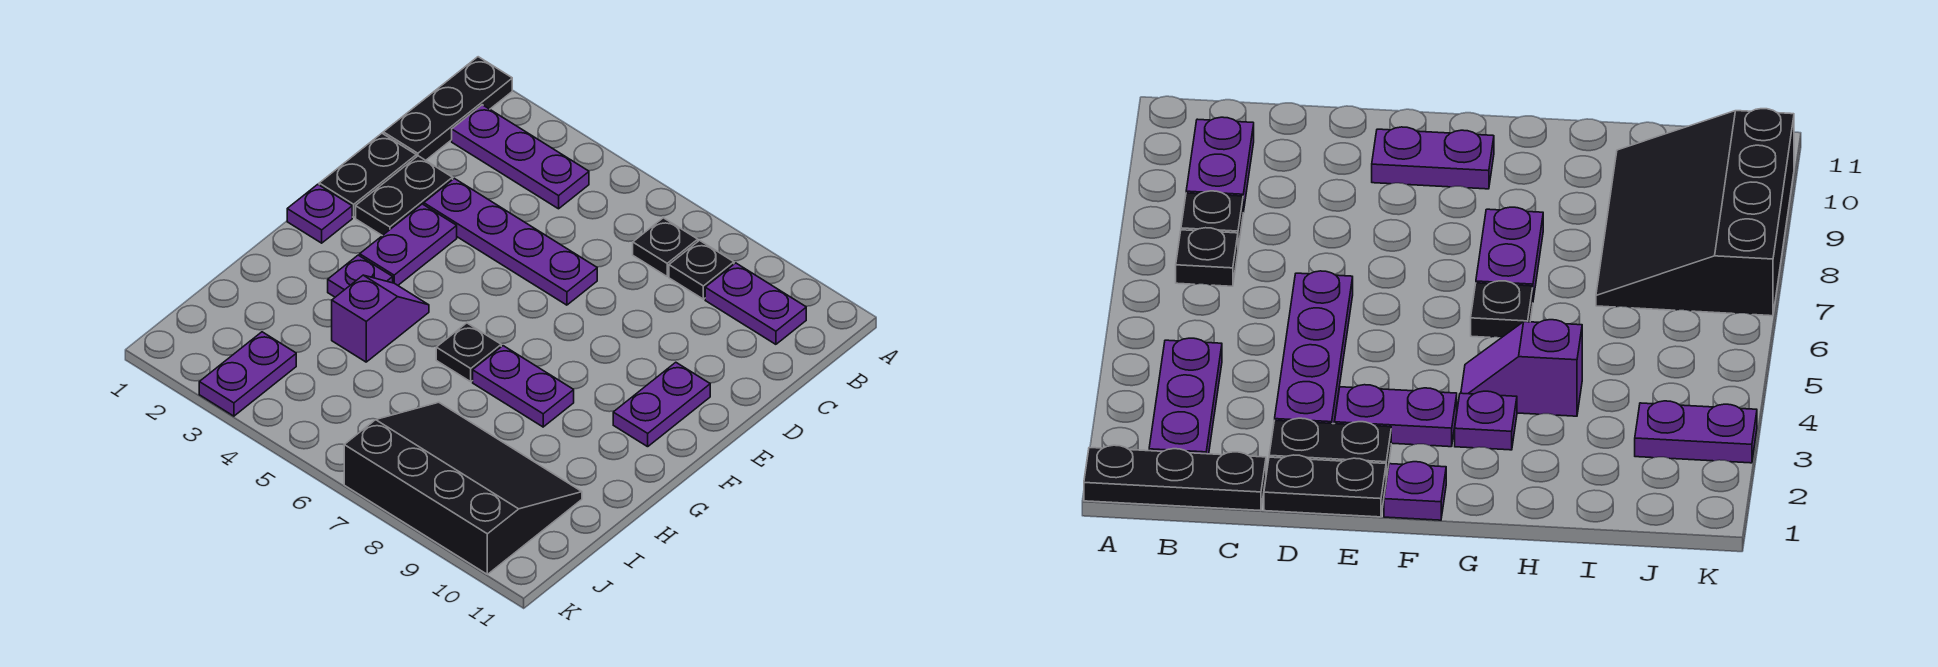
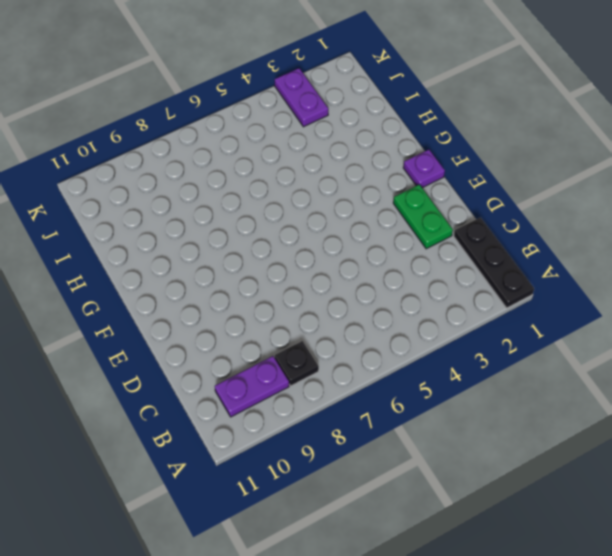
green plate D2:E2 level 1 -> black plate D2:E2 level 1
none -> purple plate B2:B4 level 1
none -> black plate B7 level 1
none -> black plate D1:E1 level 1

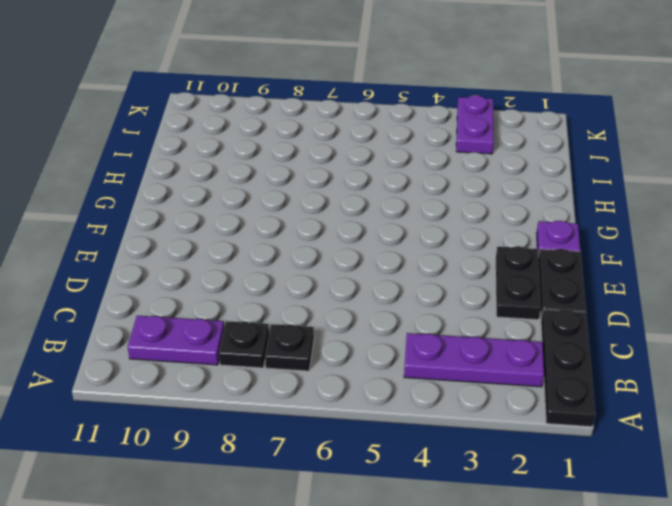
none -> purple plate D3:D6 level 1
none -> purple plate E3:F3 level 1
none -> purple plate E10:F10 level 1

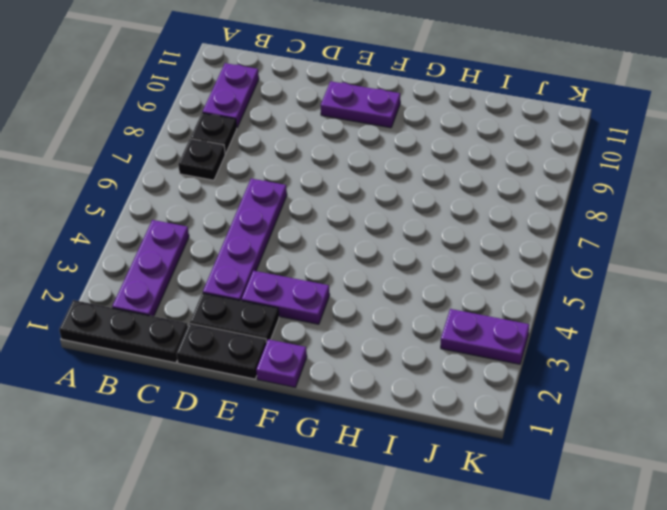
none -> purple plate G3 level 1
none -> purple slope G4:H4 level 1 top H
none -> black plate G6 level 1

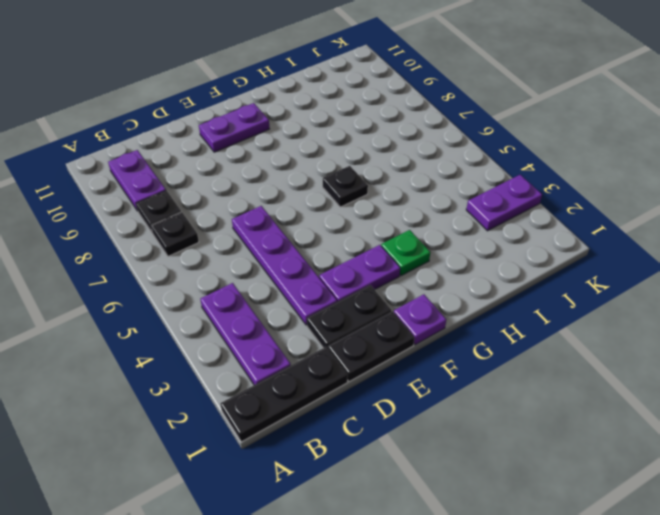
green plate G3 level 1 -> purple plate G3 level 1
none -> purple slope G4:H4 level 1 top H
none -> purple plate G7:G8 level 1
none -> black slope I7:K10 level 1 top K

